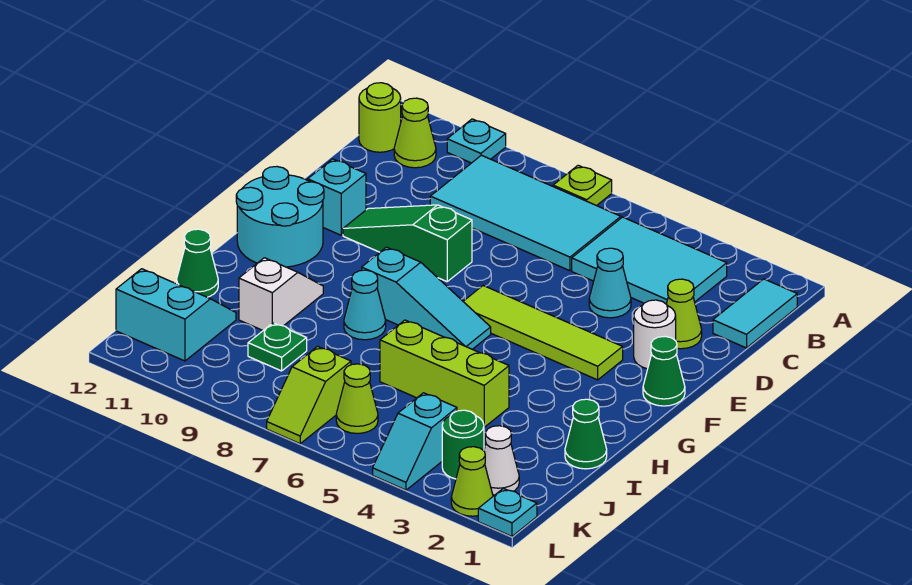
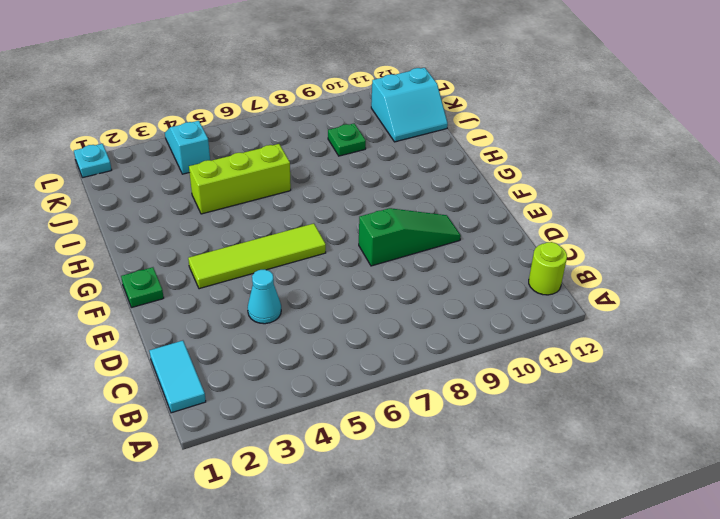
green plate F1 level 1 -> green cone F1 level 1
none -> lime plate A7 level 1
none -> cyan plate A10 level 1
none -> cyan tile B3:C5 level 1
none -> cyan tile B6:C9 level 1

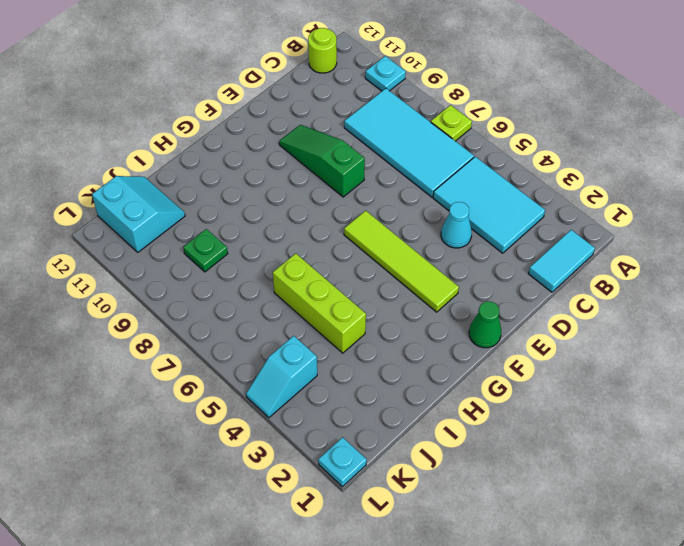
none -> lime cone B11 level 1
none -> lime cone D2 level 1
none -> white round brick E2 level 1
none -> cyan brick E11 level 1

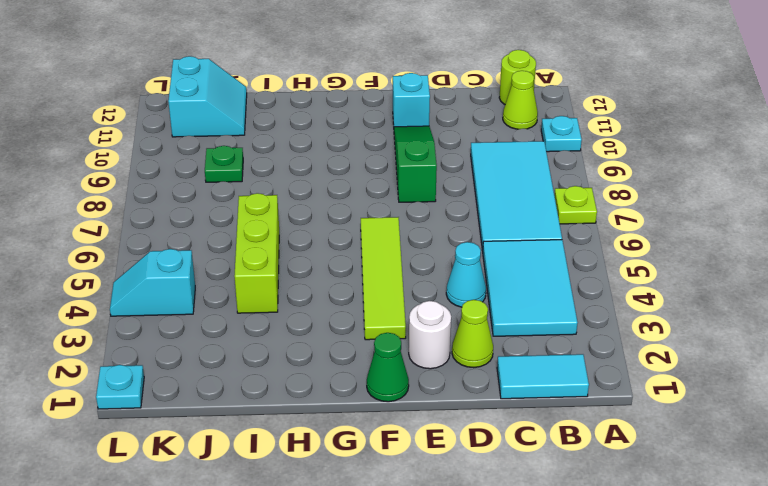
none -> cyan round brick F11:G12 level 1
none -> cyan slope G6:G8 level 1 top 8
none -> cyan cone H8 level 1
none -> white slope H10:I10 level 1 top I

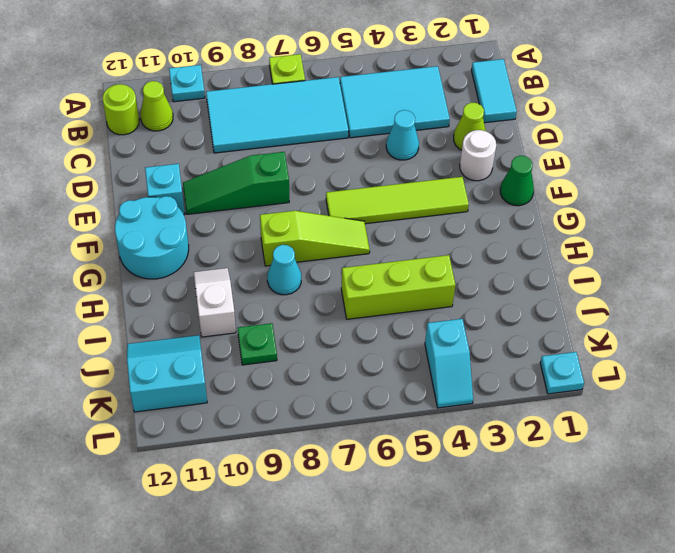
lime slope G6:G8 level 1 top 8 -> cyan slope G6:G8 level 1 top 8
none -> green cone I1 level 1
none -> green cone I12 level 1
none -> white cone K2 level 1
none -> green round brick K3 level 1

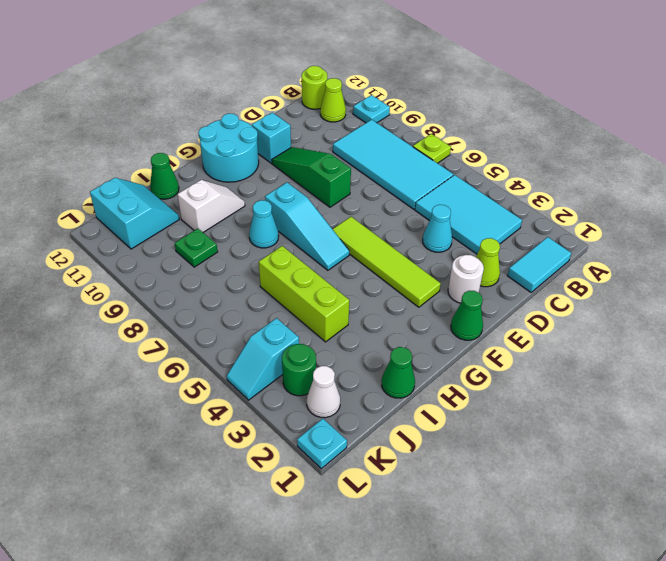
none -> lime cone K6 level 1
none -> lime slope K7:L7 level 1 top K
none -> lime cone L2 level 1

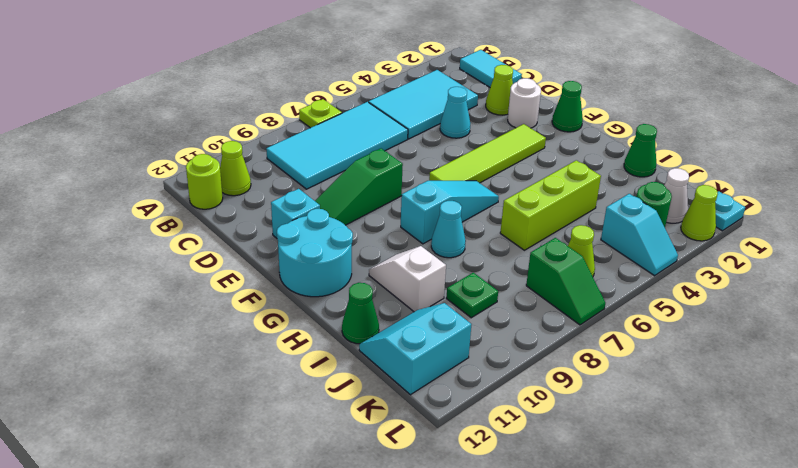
green slope K7:L7 level 1 top K -> lime slope K7:L7 level 1 top K
none -> cyan plate A10 level 1

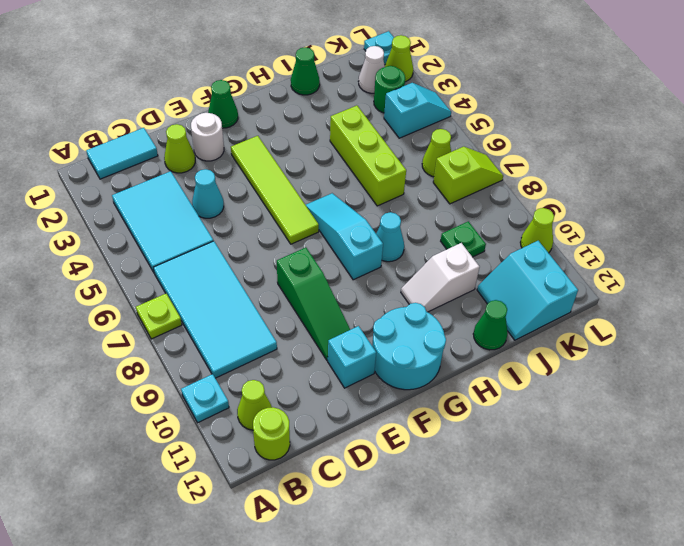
lime cone L10 level 1 -> none

